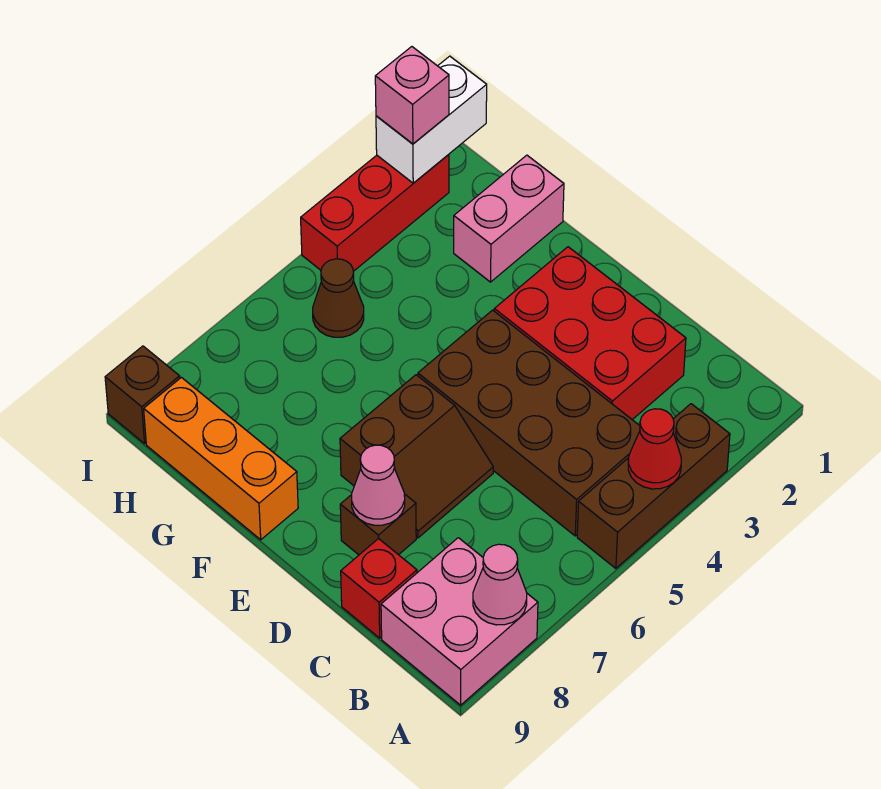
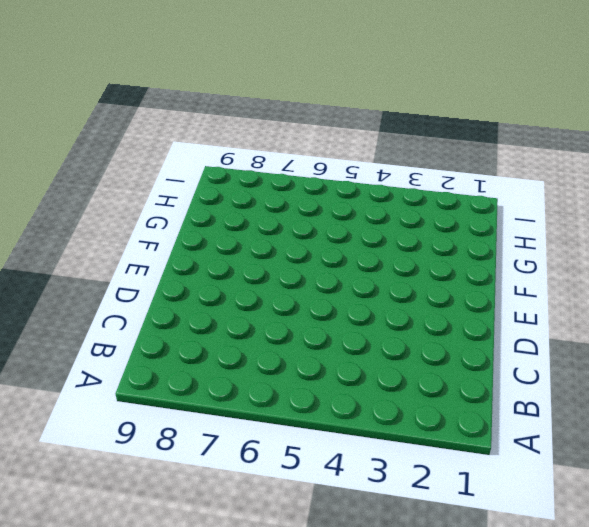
none -> brown brick A3:A5 level 1
none -> pink brick A8:B9 level 1
none -> brown brick B4:E5 level 1

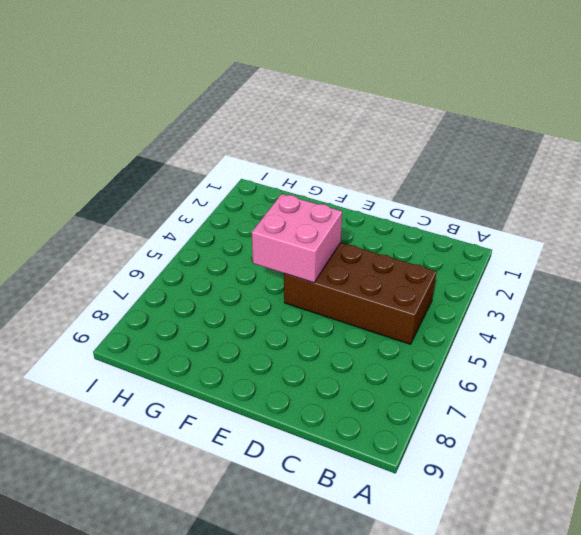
pink brick E4:F5 level 2 -> pink brick A8:B9 level 1
none -> brown brick A3:A5 level 1
none -> red brick C2:E3 level 1
none -> red brick C9 level 1

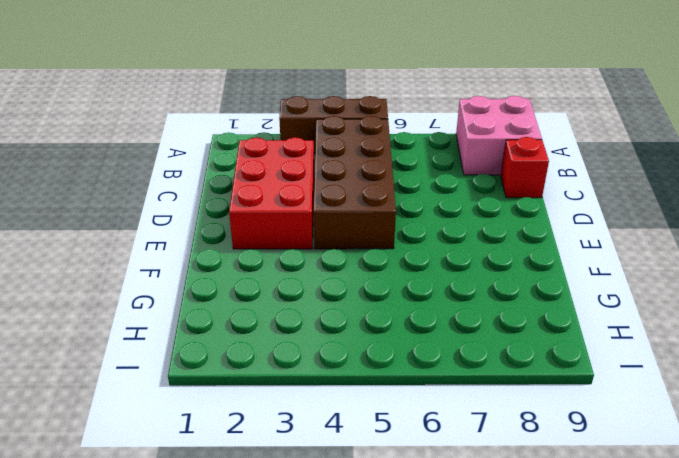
none -> brown slope D6:E7 level 1 top E
none -> brown brick D8 level 1
none -> orange brick F9:H9 level 1

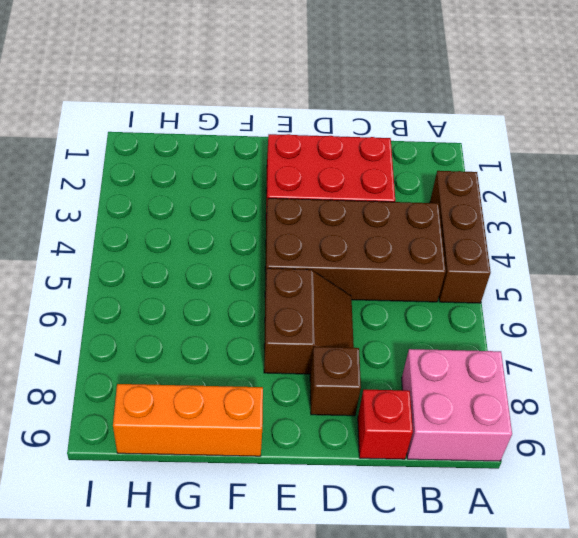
none -> pink brick G1:G2 level 1
none -> brown cone H5 level 1
none -> red brick I2:I4 level 1

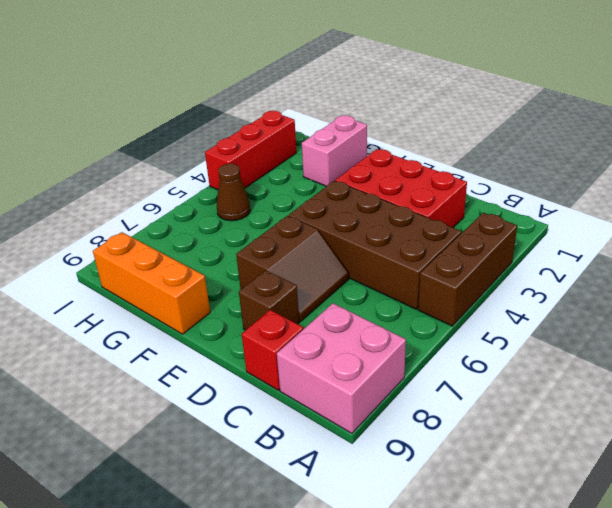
none -> brown brick I9 level 1
none -> red cone A4 level 2
none -> pink cone A8 level 2

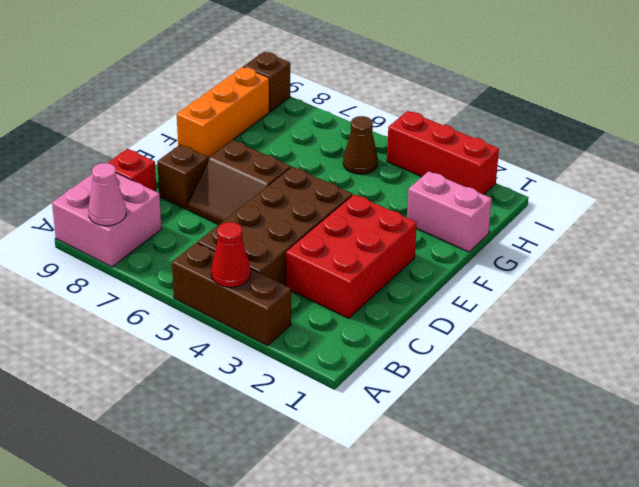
none -> pink cone D8 level 2
none -> white brick I1:I2 level 2
none -> pink brick I2 level 3

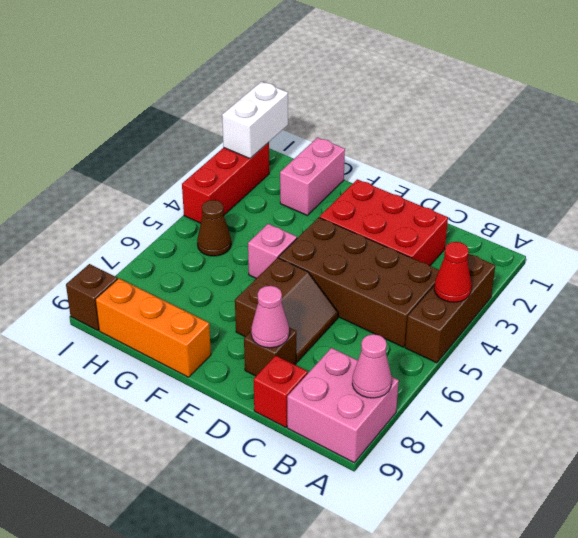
pink brick F5 level 1 -> pink brick I2 level 3

